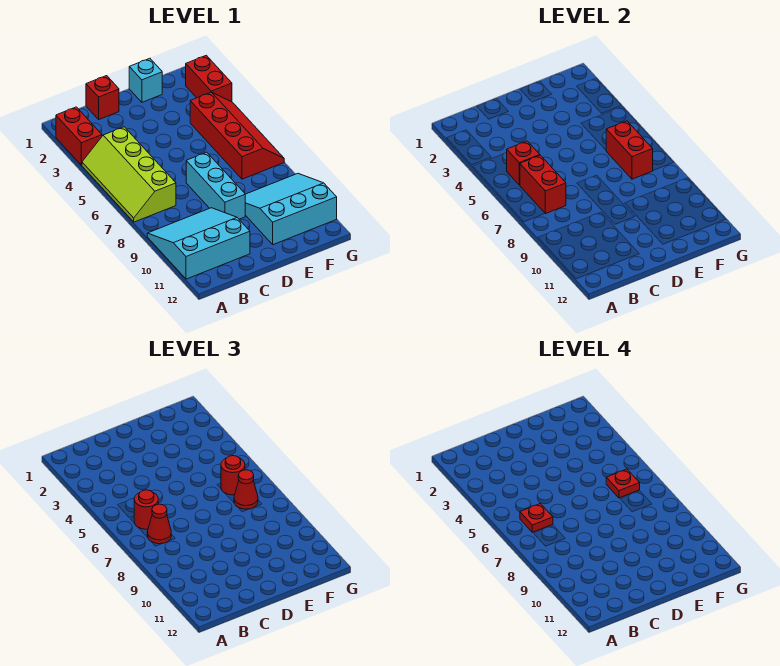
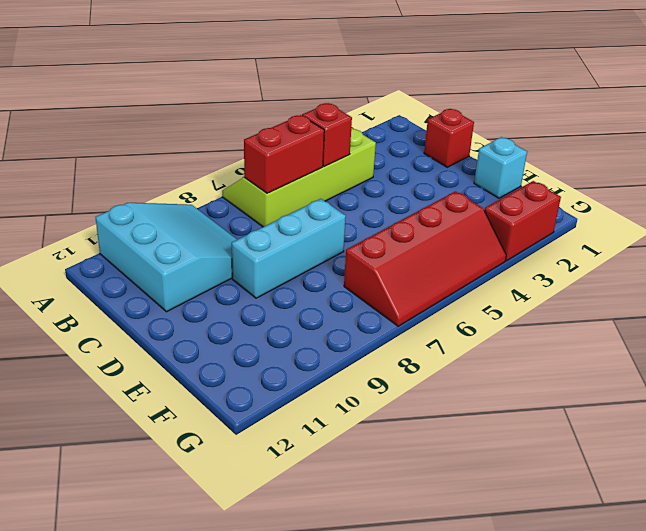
none -> red brick A2:A3 level 1
none -> cyan slope E9:G11 level 1 top 11
none -> red brick F6:F7 level 2

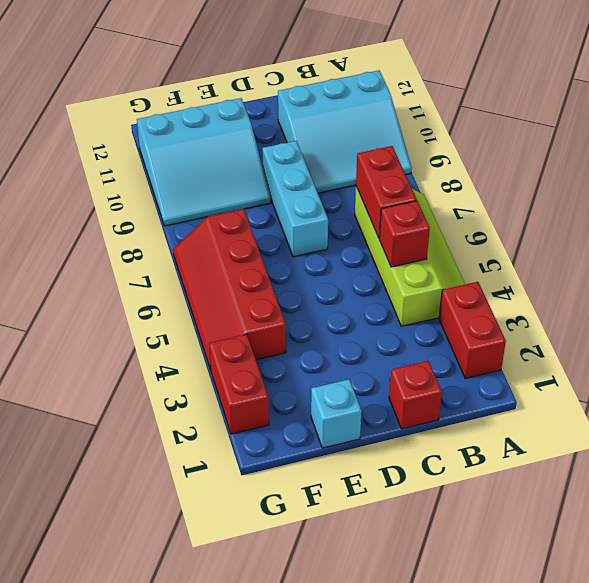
none -> red brick F6:F7 level 2
none -> red round brick B6 level 3
none -> red cone B7 level 3

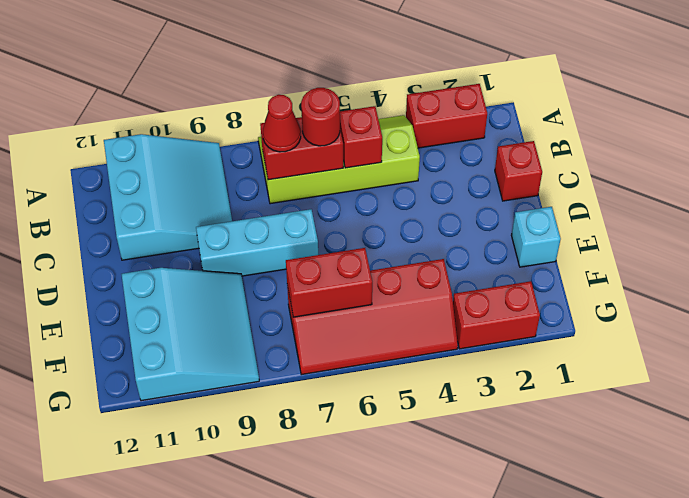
none -> red round brick F6 level 3
none -> red cone F7 level 3
none -> red plate B6 level 4

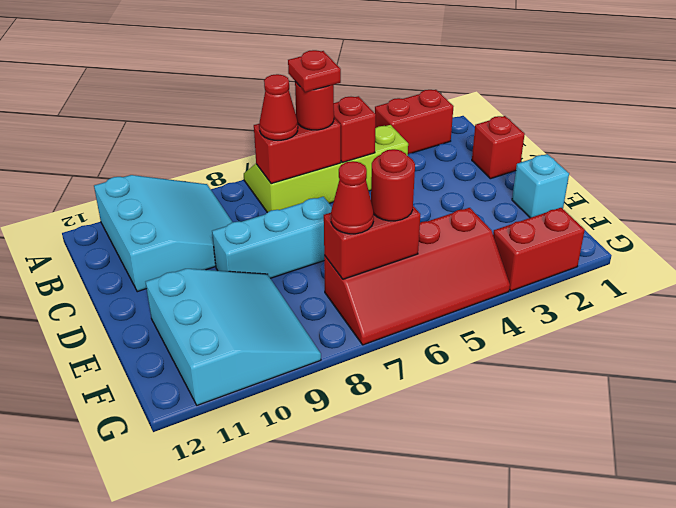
none -> red plate F6 level 4

